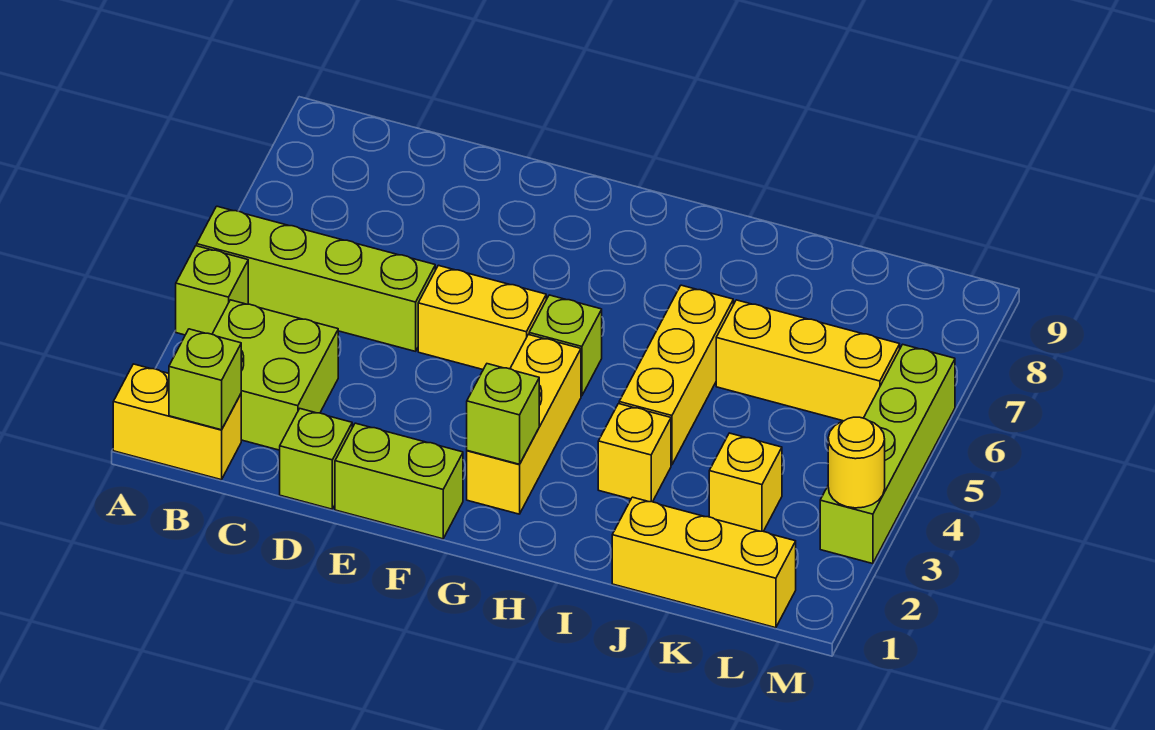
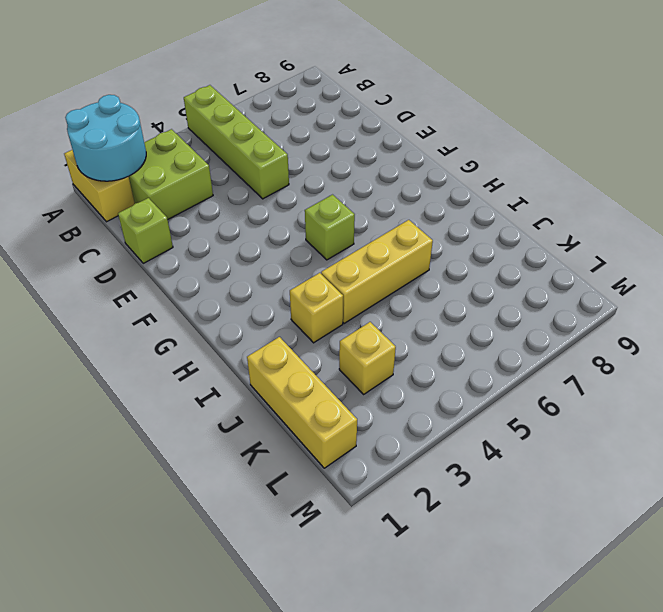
cyan round brick A1:B2 level 2 -> lime brick B1 level 2
none -> lime brick A4 level 1
none -> lime brick E1:F1 level 1
none -> yellow brick E5:F5 level 1

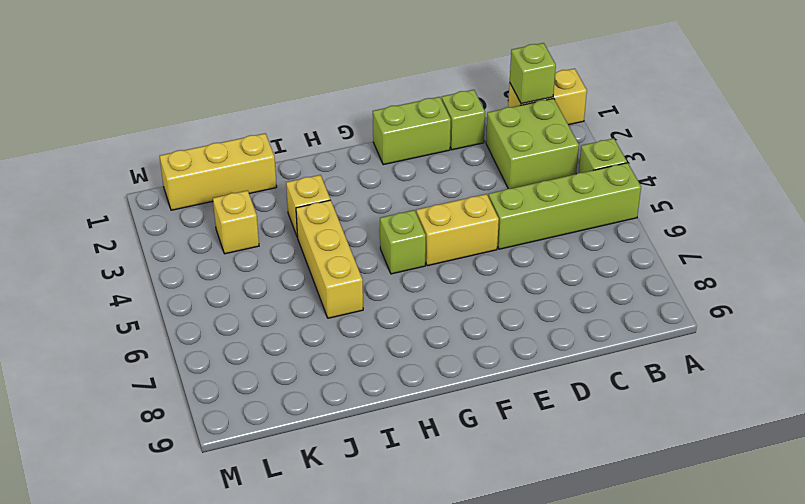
none -> yellow brick G2:G4 level 1
none -> yellow brick J6:L6 level 1
none -> lime brick M3:M6 level 1

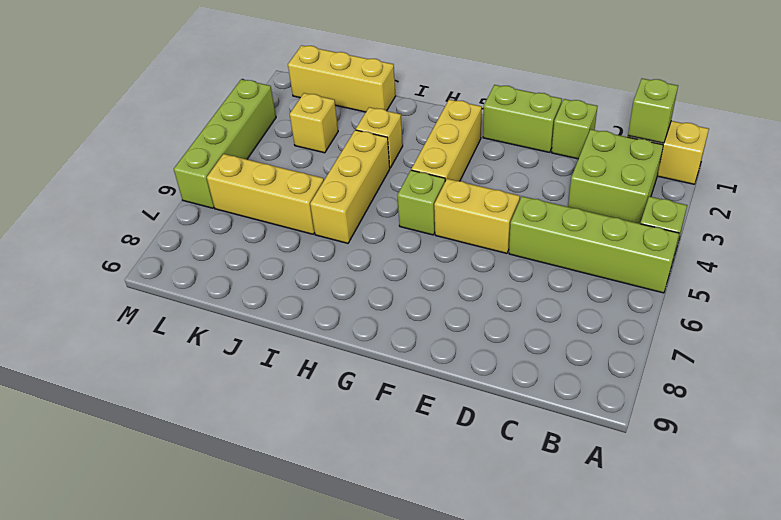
none -> lime brick G2 level 2
none -> yellow round brick M3 level 2

